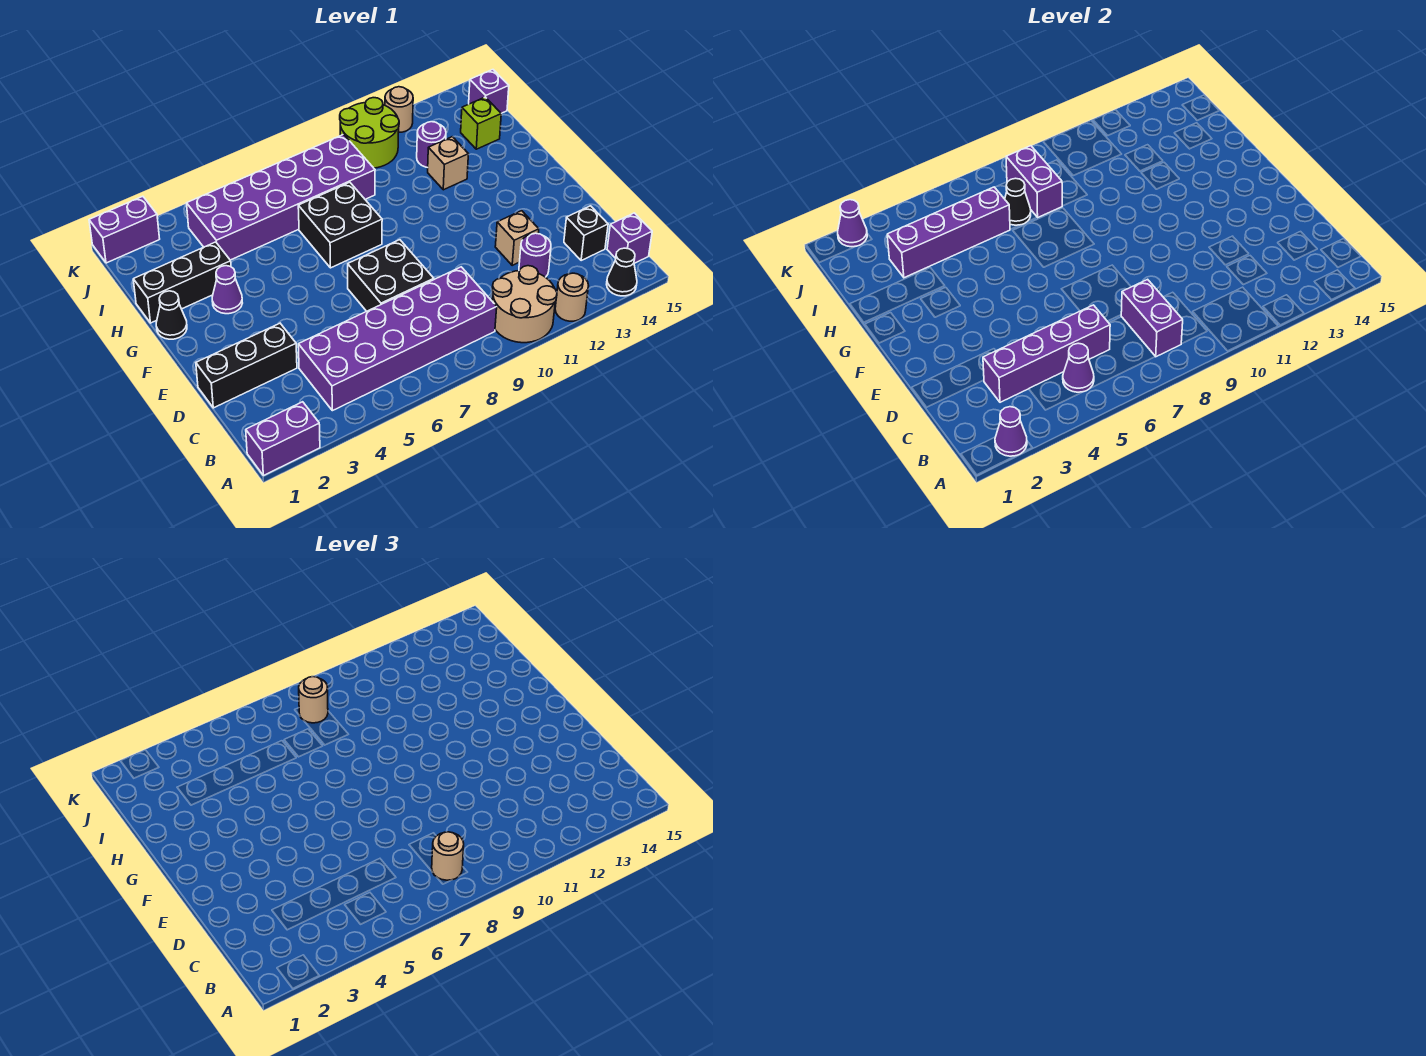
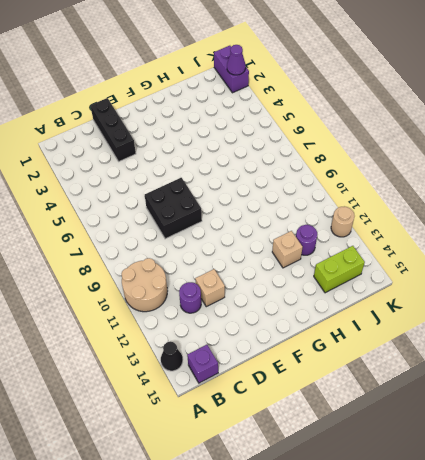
lime brick I14:J14 level 1 -> lime brick I14 level 1
none -> purple brick A1:A2 level 1
none -> tan round brick A12 level 1
none -> purple brick B4:C9 level 1
none -> black brick C14 level 1

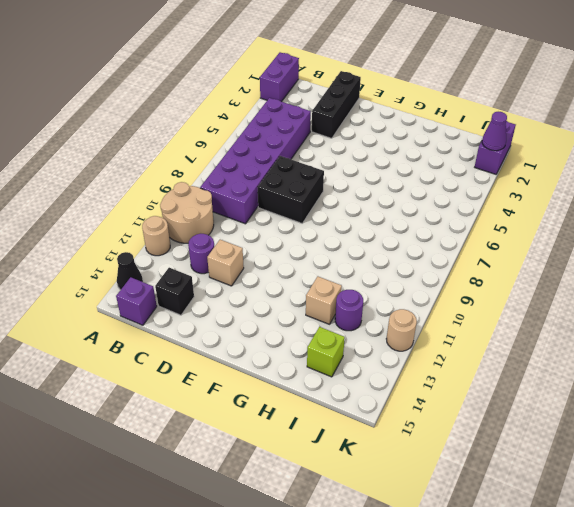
none -> black cone G1 level 1
none -> purple cone G3 level 1
none -> black brick G7:H8 level 1
none -> black brick H1:H3 level 1

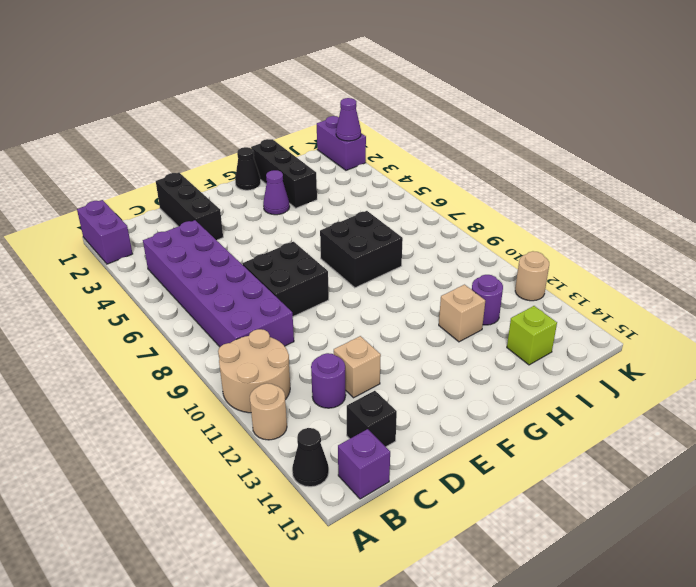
none -> purple brick I4:J9 level 1
none -> lime round brick J10:K11 level 1
none -> purple brick J15 level 1
none -> purple cone A2 level 2

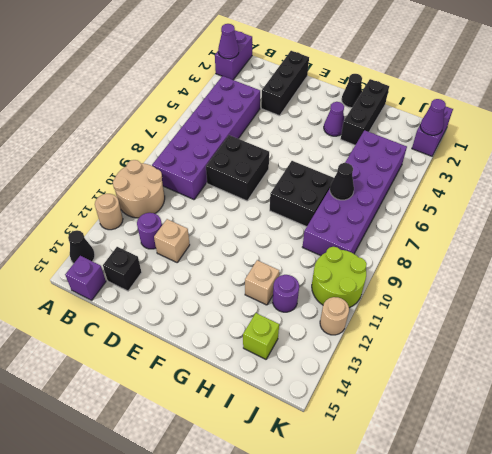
none -> purple brick J15 level 1
none -> purple cone B5 level 2
none -> purple brick B8:C8 level 2
none -> purple brick C3:C6 level 2

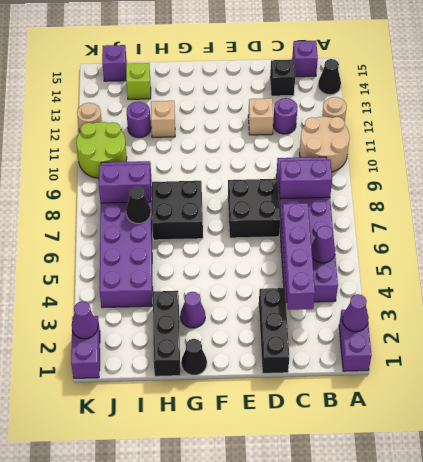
none -> purple brick I3:I6 level 2
none -> tan round brick B8 level 3
none -> tan round brick J8 level 3

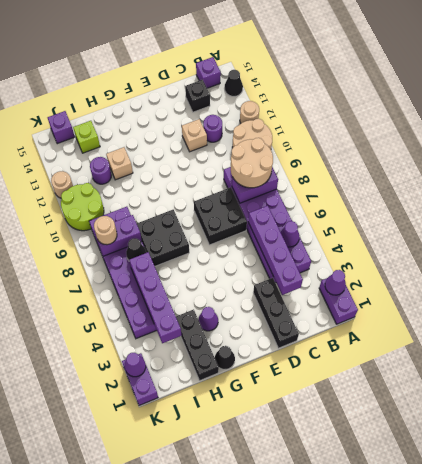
tan round brick B8:C9 level 3 -> tan round brick B8 level 3

